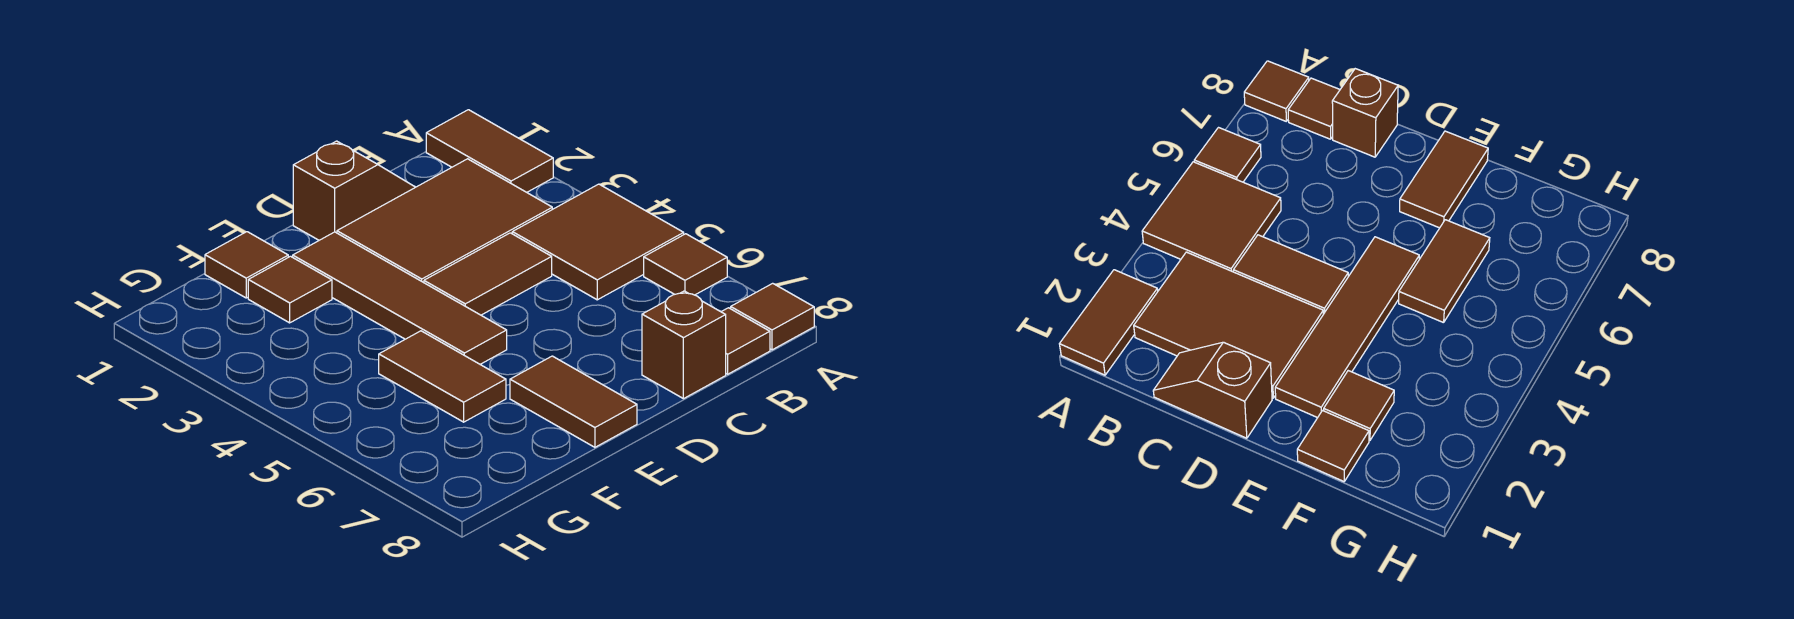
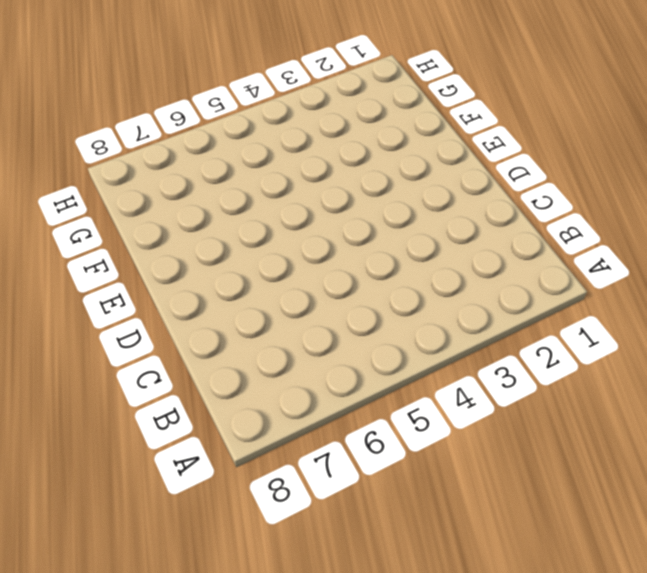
none -> brown tile A1:A2 level 1
none -> brown tile A4:B5 level 1
none -> brown tile A6 level 1

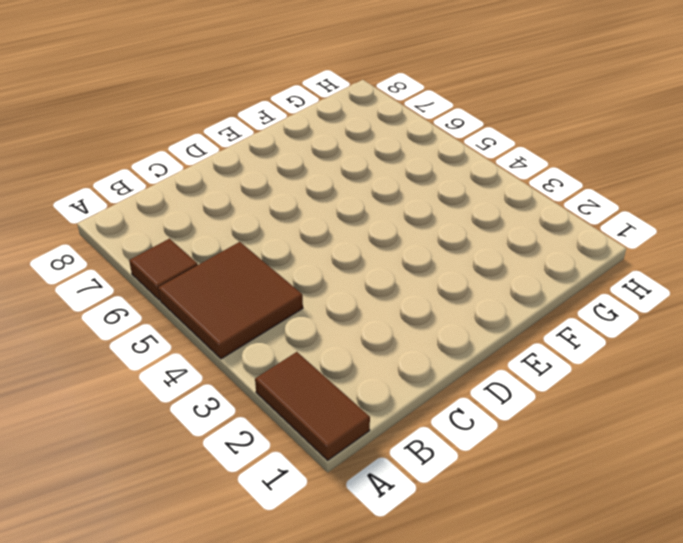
none -> brown tile A8 level 1
none -> brown tile B2:D3 level 1
none -> brown tile B8 level 1

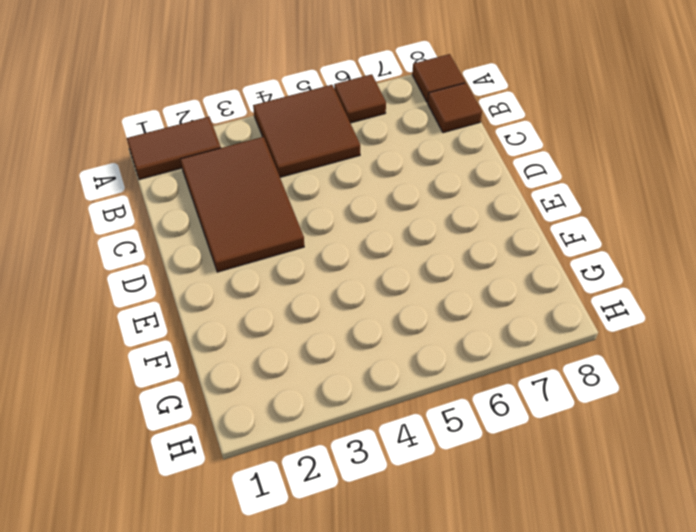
none -> brown slope C1:D1 level 1 top D
none -> brown tile C4:D4 level 1
none -> brown brick C8 level 1

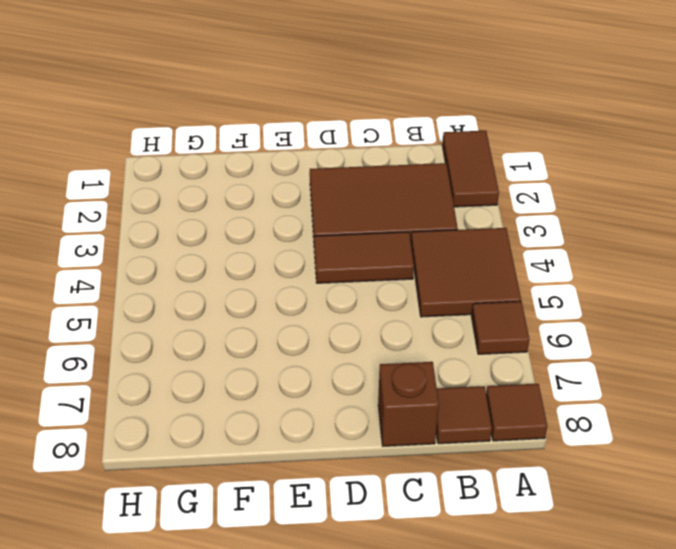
none -> brown slope C1:D1 level 1 top D
none -> brown tile E2:E5 level 1
none -> brown tile E7:E8 level 1

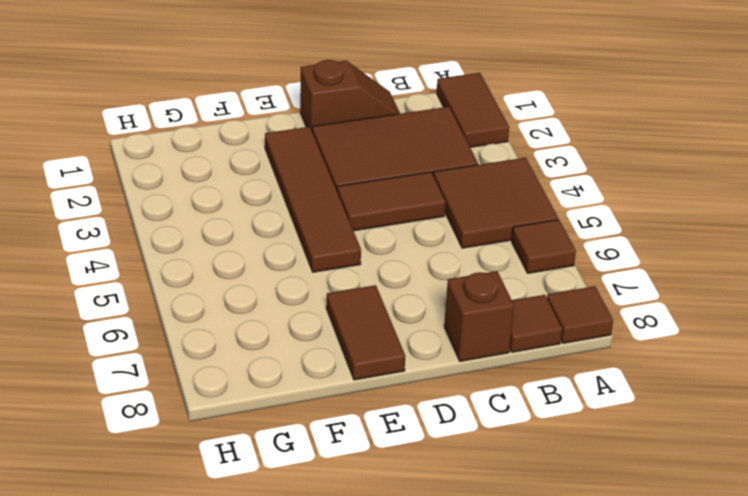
none -> brown tile F1 level 1
none -> brown tile F2 level 1
none -> brown tile F5:F6 level 1

